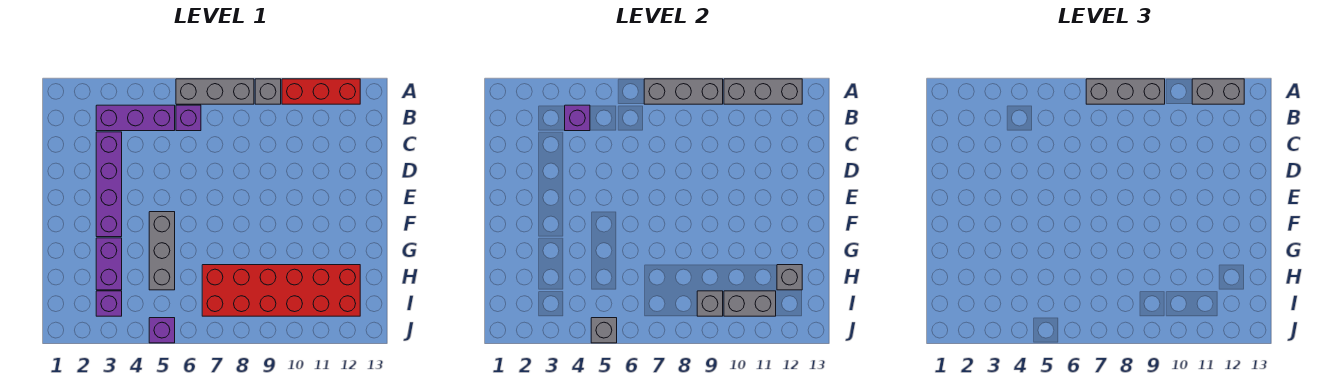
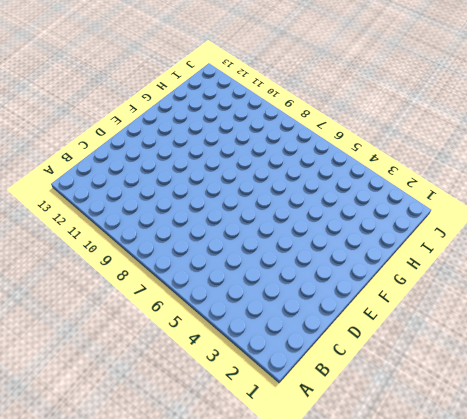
none -> grey brick A6:A8 level 1
none -> grey brick A9 level 1
none -> red brick A10:A12 level 1

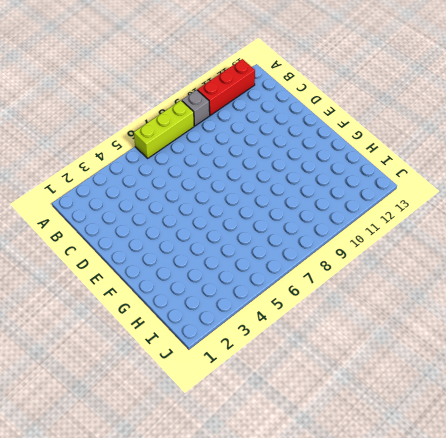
lime brick A6:A8 level 1 -> grey brick A6:A8 level 1
none -> purple brick B3:B5 level 1
none -> purple brick B6 level 1
none -> purple brick C3:F3 level 1

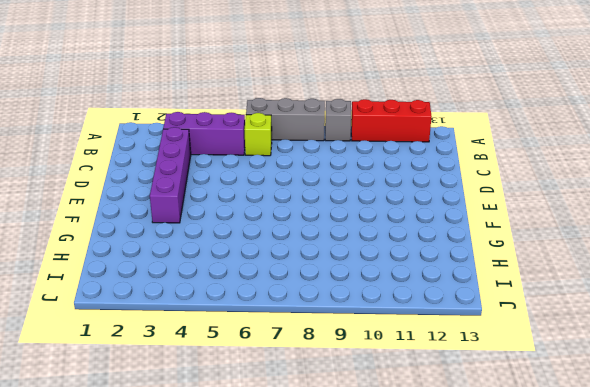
lime brick B6 level 1 -> purple brick B6 level 1
none -> grey brick F5:H5 level 1
none -> purple brick G3:H3 level 1
none -> red brick H7:I12 level 1

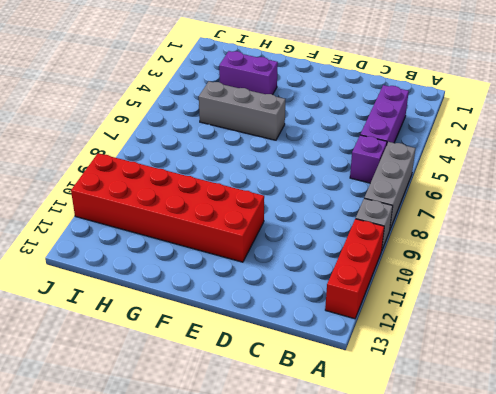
red brick E10:J11 level 1 -> red brick H7:I12 level 1
none -> purple brick C3:F3 level 1
none -> purple brick I3 level 1
none -> purple brick J5 level 1

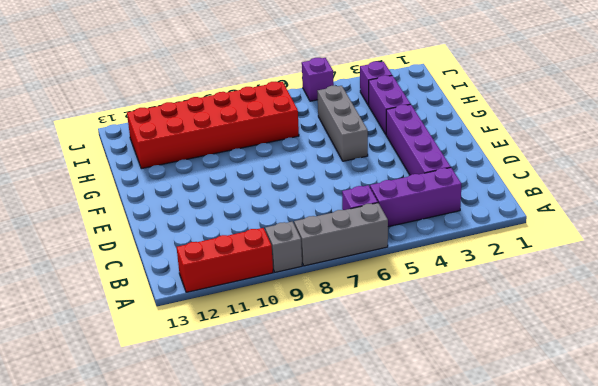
none -> grey brick A7:A9 level 2
none -> grey brick A10:A12 level 2
none -> purple brick B4 level 2

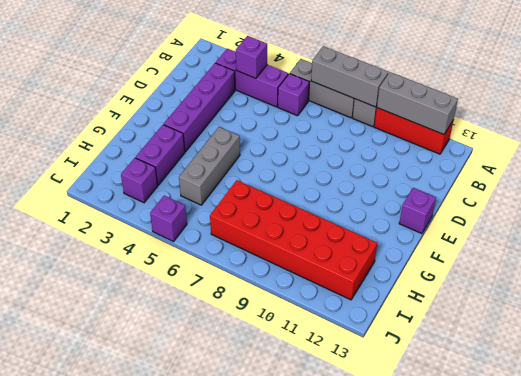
purple brick E13 level 1 -> none
none -> grey brick H12 level 2
none -> grey brick I9 level 2
none -> grey brick I10:I11 level 2

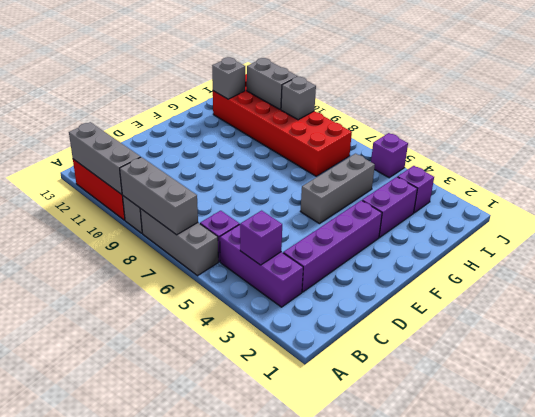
none -> grey brick J5 level 2
none -> grey brick A7:A9 level 3
none -> grey brick A11:A12 level 3

